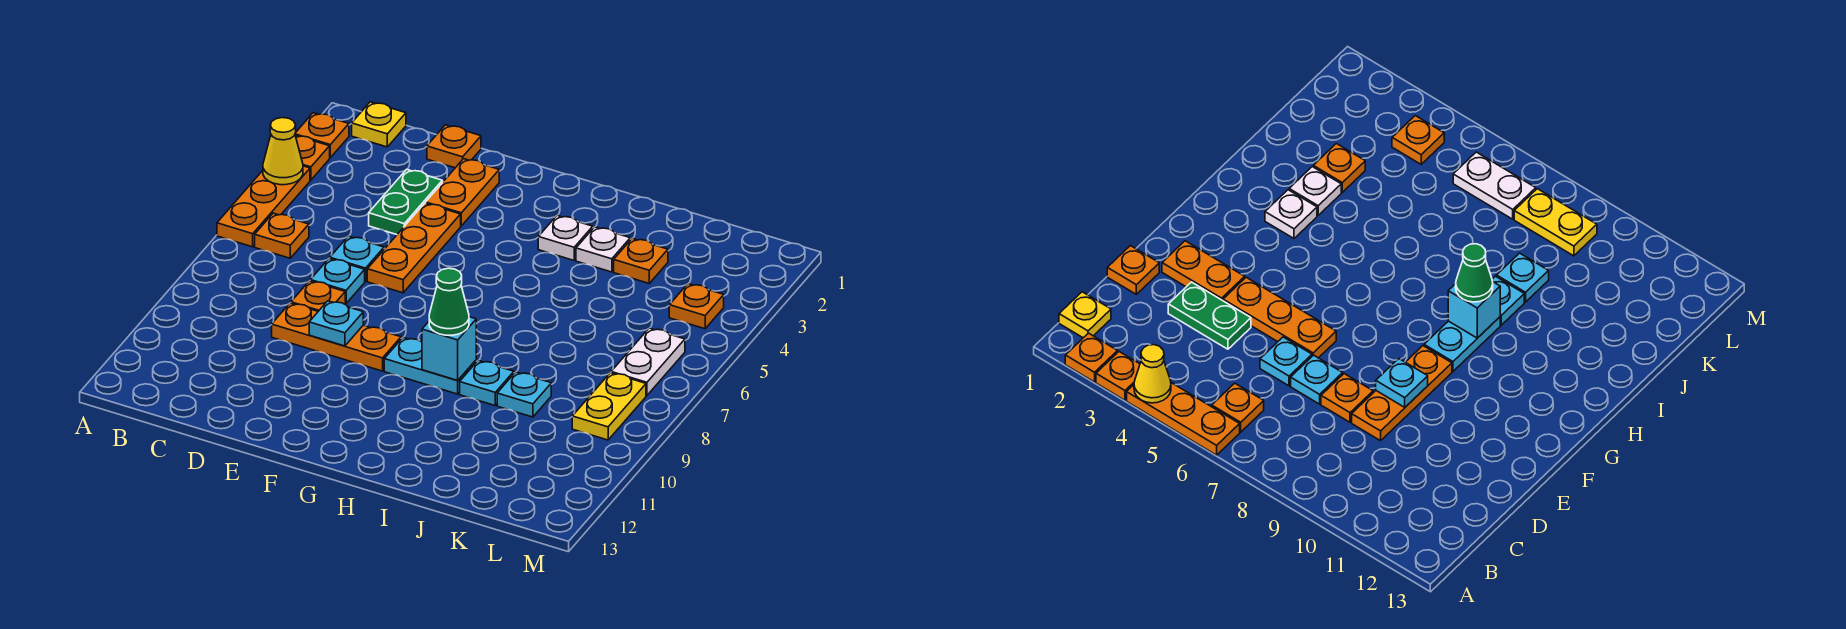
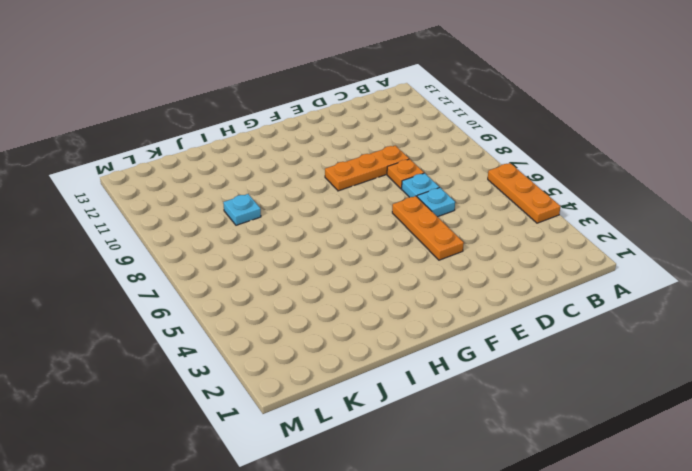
none -> orange plate A2 level 1
none -> orange plate A3 level 1
none -> yellow plate B1 level 1

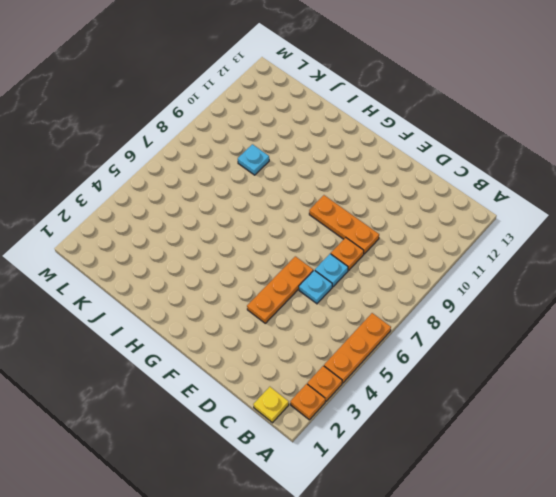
none -> orange plate B6 level 1
none -> orange plate D1 level 1
none -> green plate D3:D4 level 1

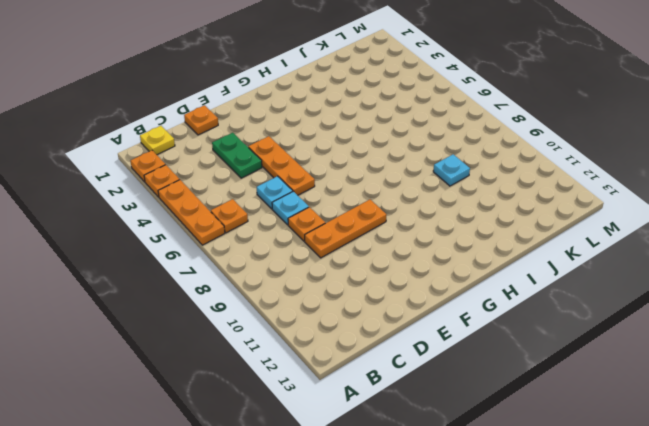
none -> orange plate E2:E3 level 1
none -> cyan plate G9:H9 level 1
none -> white plate H3 level 1

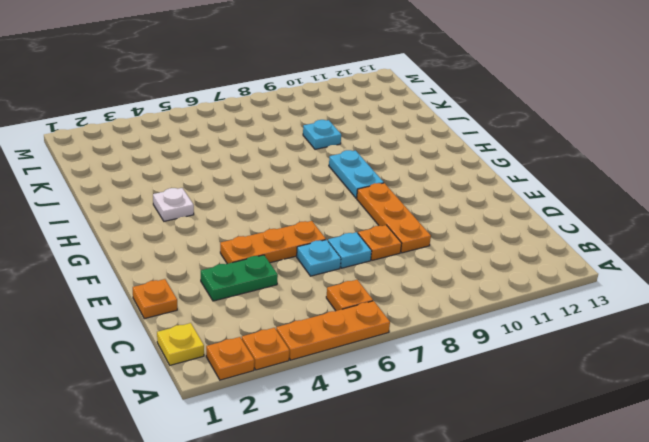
none -> orange plate E2:E3 level 1
none -> white plate I3 level 1
none -> cyan plate I9 level 1

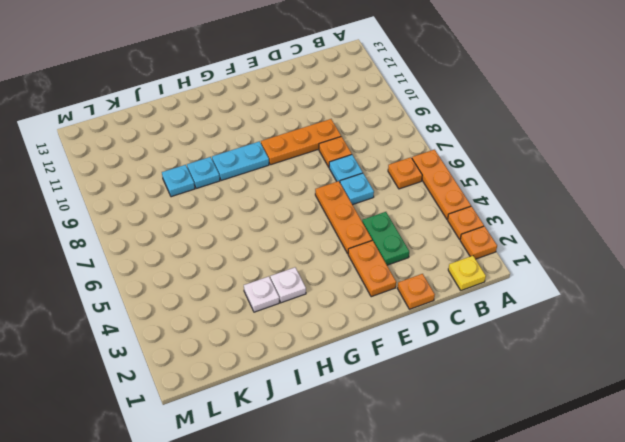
none -> orange plate J3 level 1
none -> orange plate L4 level 1
none -> white plate L6:L7 level 1

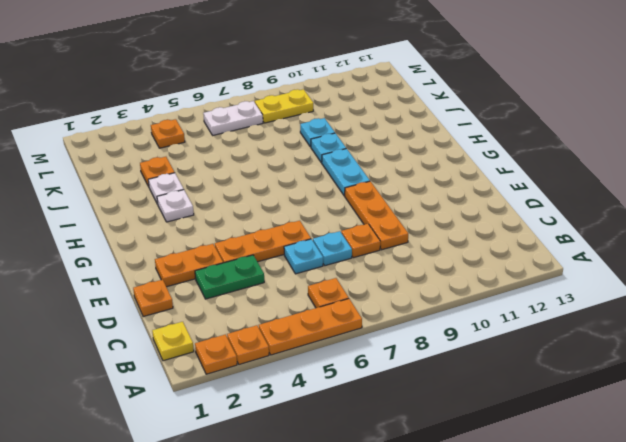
none -> yellow cone A4 level 2
none -> cyan plate E9 level 2
none -> cyan brick H9 level 2

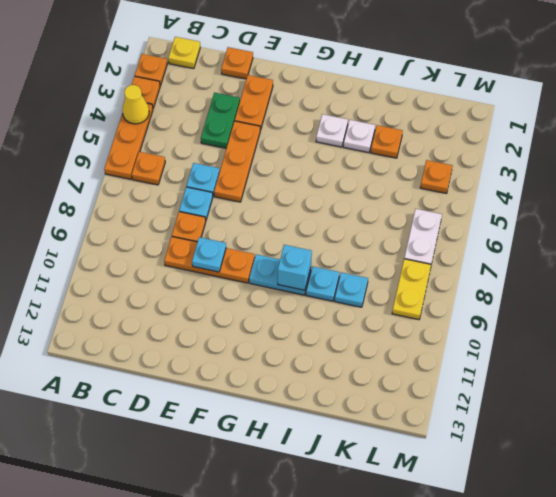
none -> green cone H9 level 3

